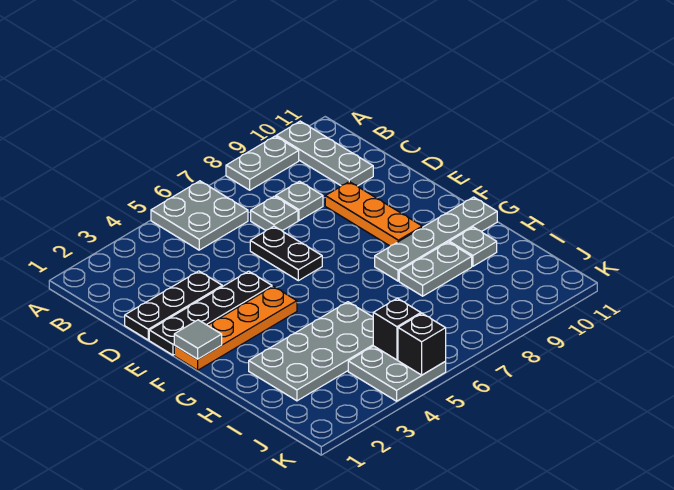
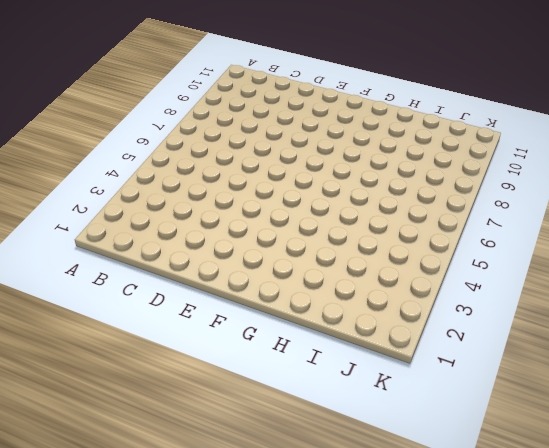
none -> grey plate A5:B6 level 1
none -> grey plate A8:A9 level 1
none -> grey plate A10:C10 level 1

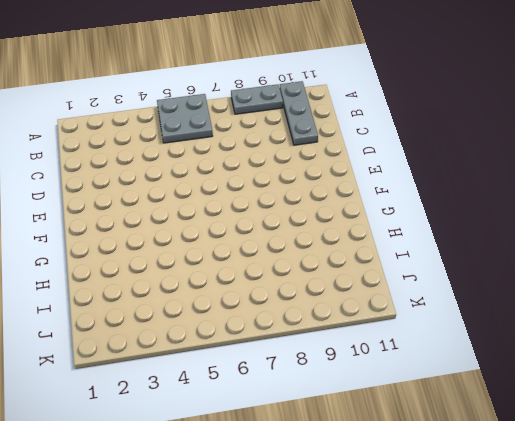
none -> grey plate C7 level 1
none -> grey plate C8 level 1
none -> black plate D1:D3 level 1

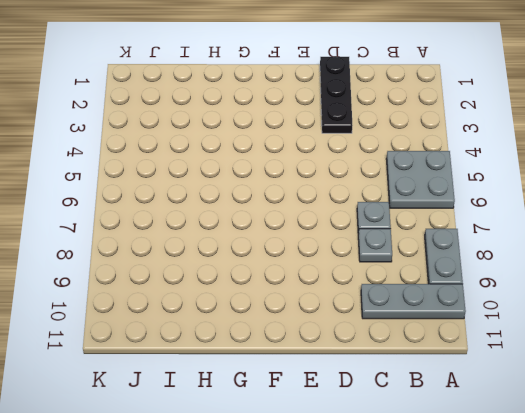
none -> black plate D6:E6 level 1
none -> orange plate D9:F9 level 1
none -> black plate E1:E4 level 1

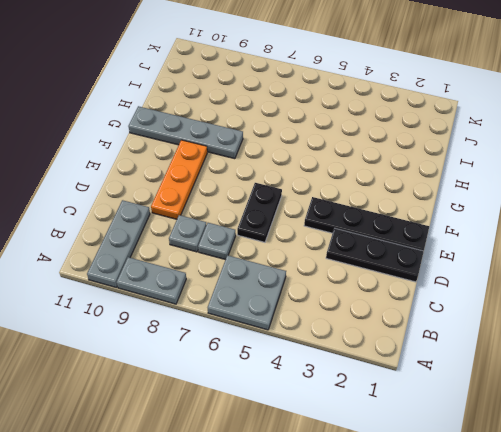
none -> orange plate F1:F4 level 1
none -> grey plate H2:I5 level 1
none -> grey plate H8:H9 level 1

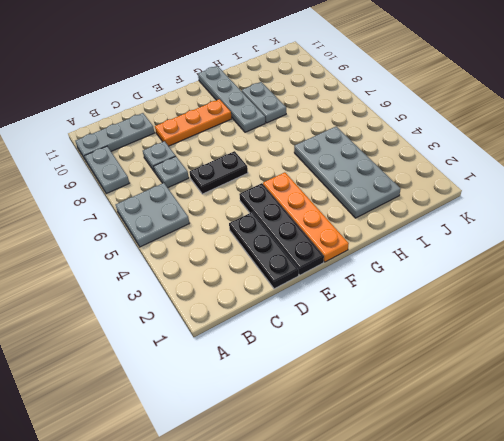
none -> grey plate H10 level 1
none -> grey plate J4:K5 level 1
none -> grey tile F1 level 2

